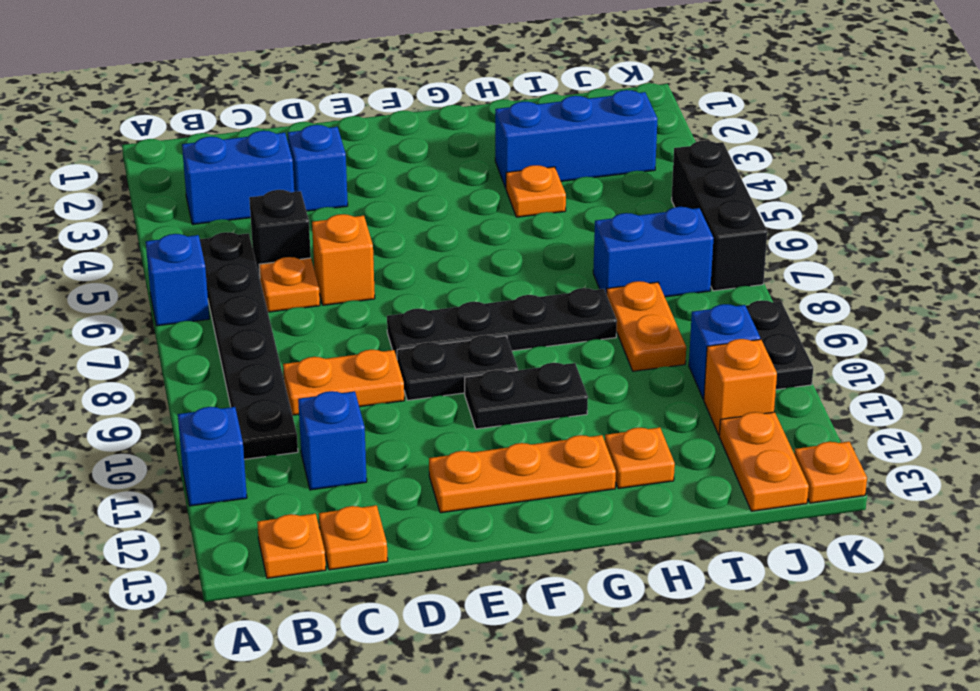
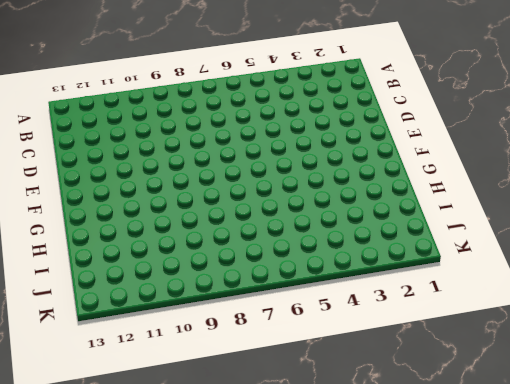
none -> blue brick A6 level 1
none -> blue brick A11 level 1
none -> blue brick B3:C3 level 1

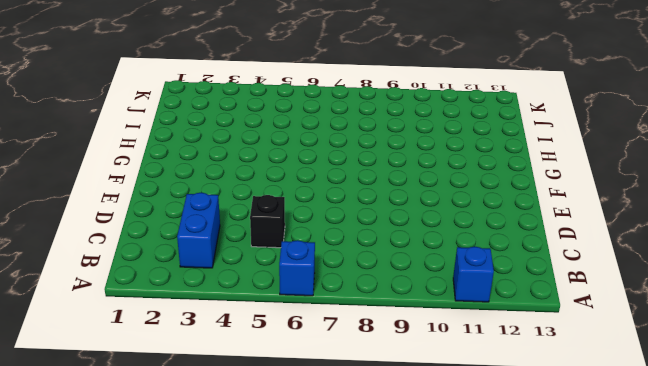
none -> black plate B5:B10 level 1
none -> orange plate B13 level 1
none -> orange plate C6 level 1

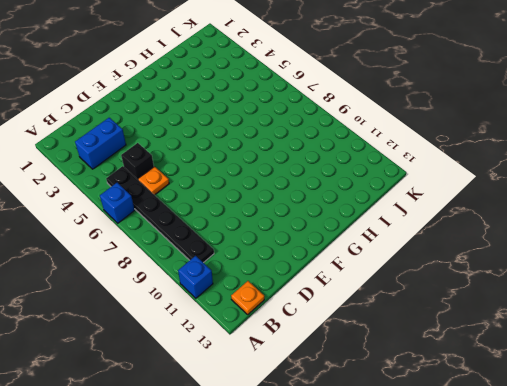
none -> orange plate C9:D9 level 1
none -> blue brick C11 level 1
none -> orange plate C13 level 1

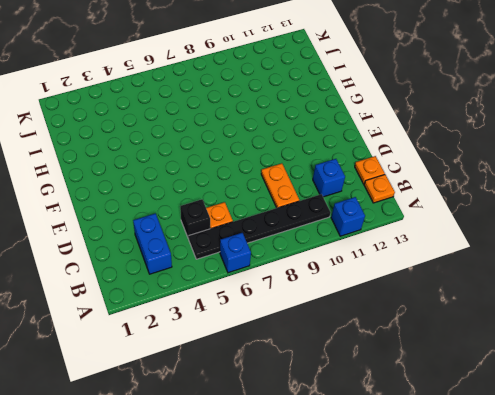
none -> blue brick D3 level 1
none -> orange brick D6 level 1
none -> black plate E8:H8 level 1

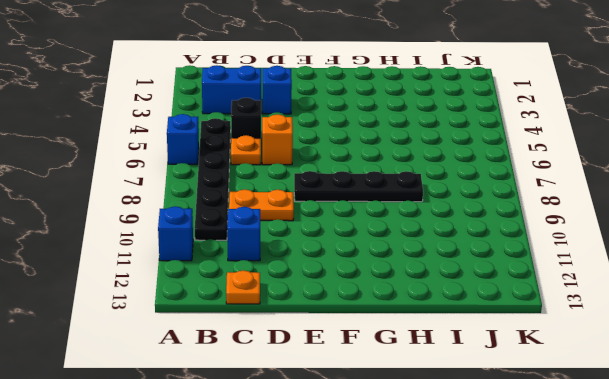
none -> orange plate B13 level 1
none -> black plate E9:F9 level 1
none -> orange plate E12:G12 level 1

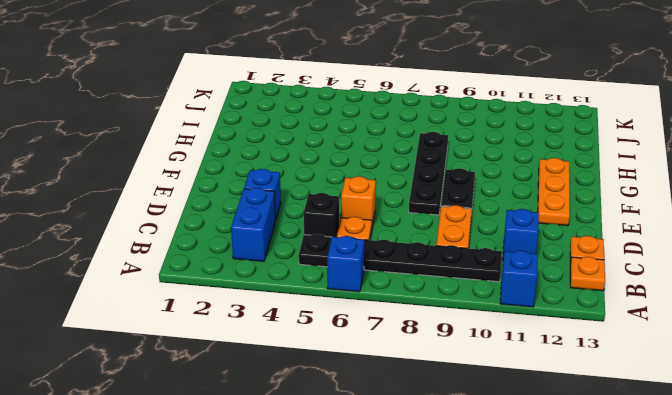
none -> black plate F10:G10 level 1
none -> blue brick H3:J3 level 1
none -> orange plate H4 level 1

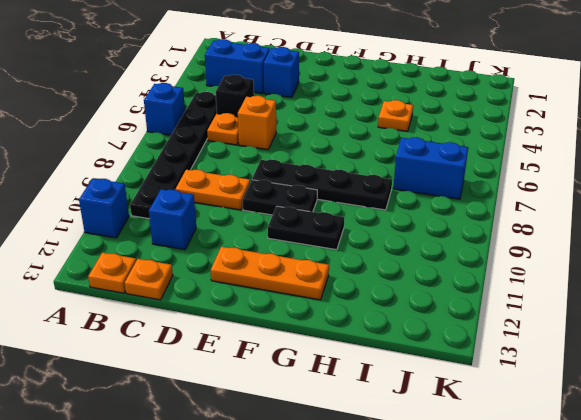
none -> blue brick H3:J3 level 1
none -> orange plate H12 level 1
none -> orange plate I8:I9 level 1

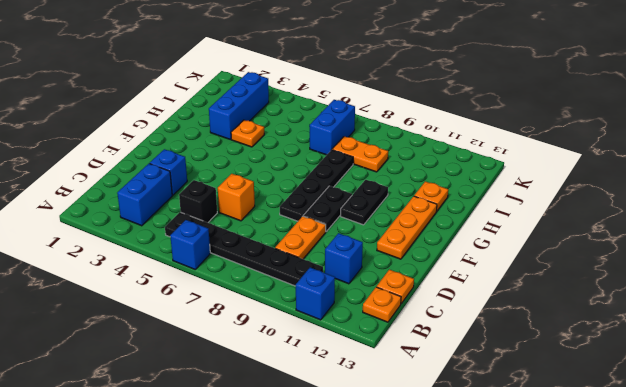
none -> orange plate C6 level 1
none -> blue brick J10 level 1
none -> orange brick J11 level 1

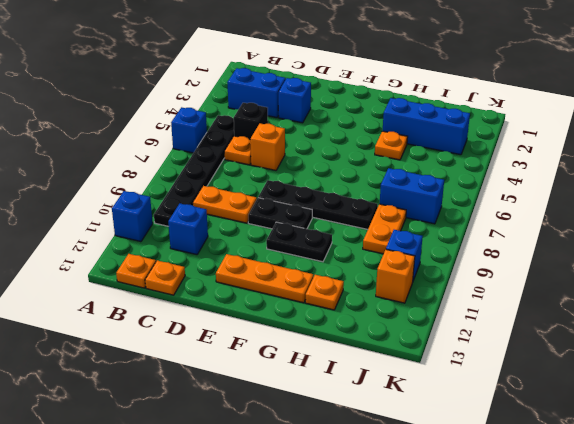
none -> orange plate J12:J13 level 1
none -> black brick K5:K7 level 1
none -> black plate K9:K10 level 1

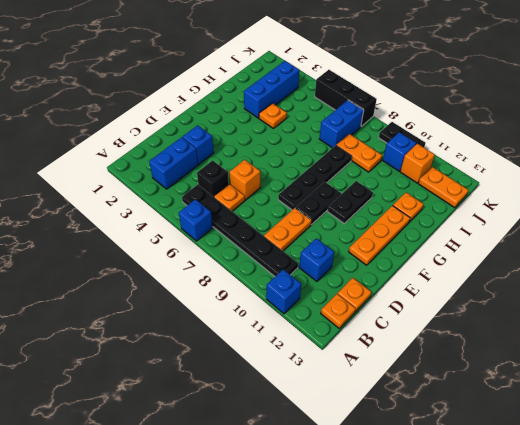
none -> orange plate K13 level 1

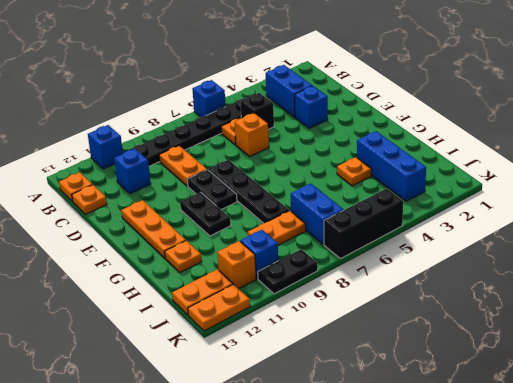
orange plate K12:K13 level 1 -> orange plate K13 level 1

